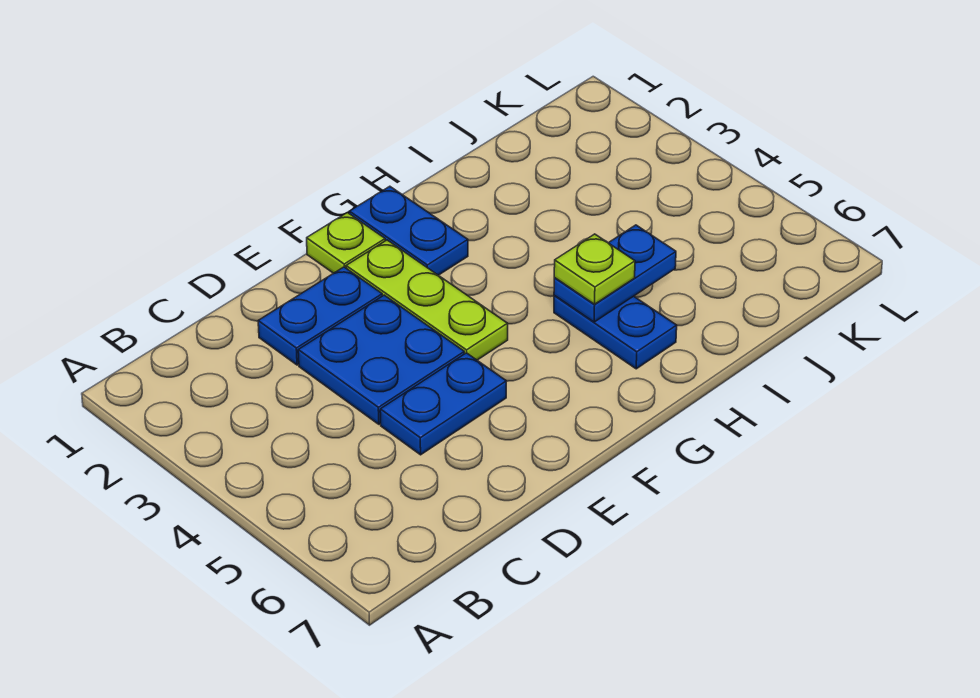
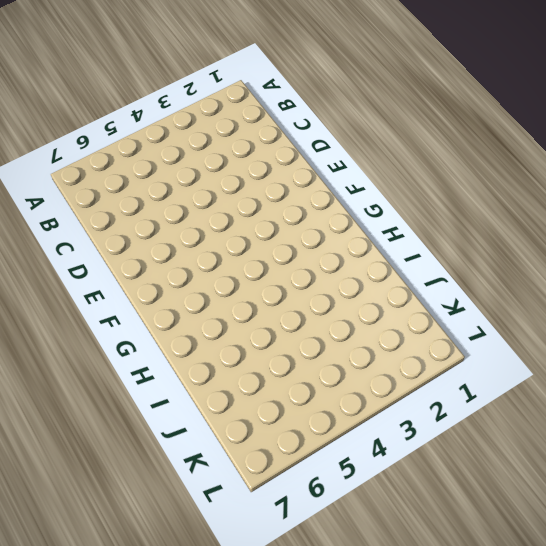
none -> blue plate D2:E2 level 1
none -> blue plate D3:E4 level 1

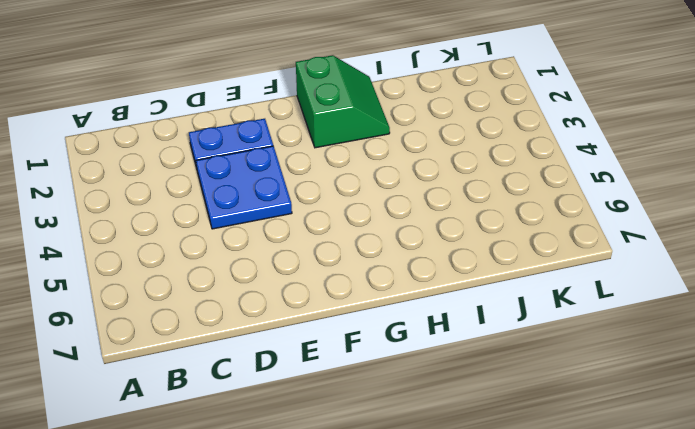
green slope G1:H2 level 1 top G -> blue plate G1:G2 level 1
none -> blue plate D5:E5 level 1
none -> lime plate F1 level 1

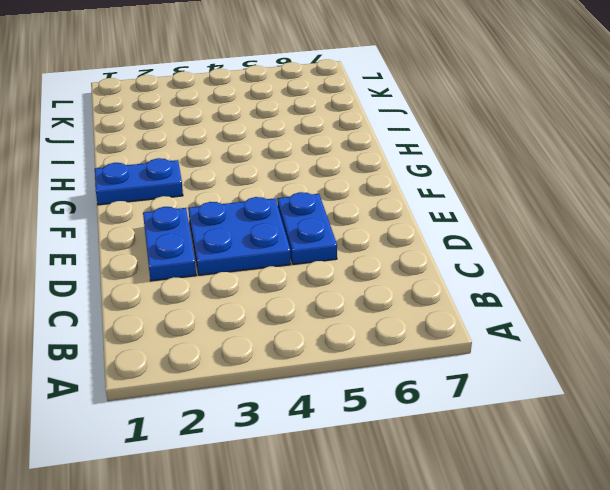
none -> lime plate F1 level 1
none -> lime plate F2:F4 level 1

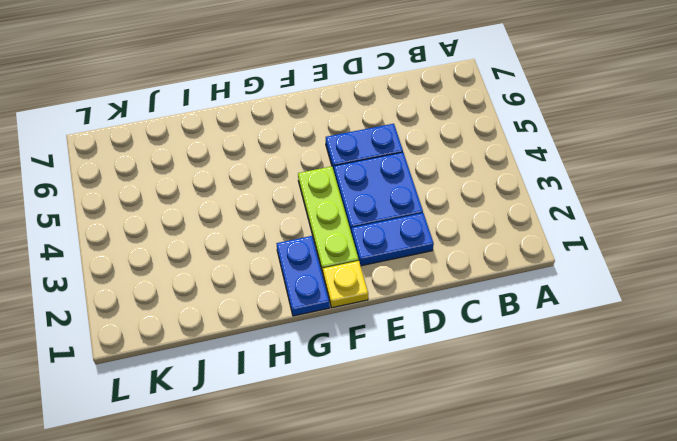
yellow plate F1 level 1 -> lime plate F1 level 1
none -> blue plate H5:H6 level 1
none -> blue plate H5:I5 level 2

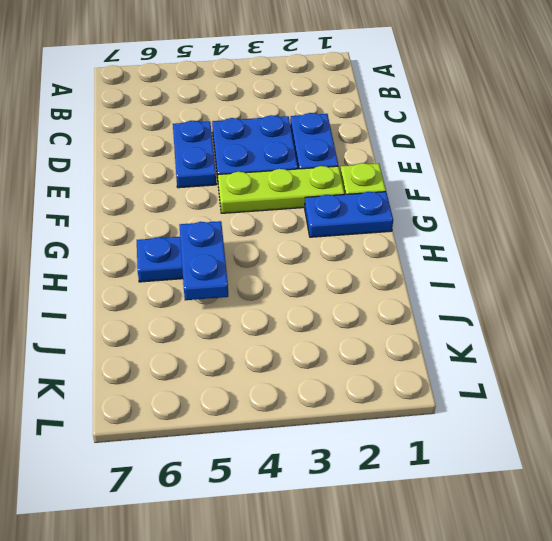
none -> lime plate H5 level 3

